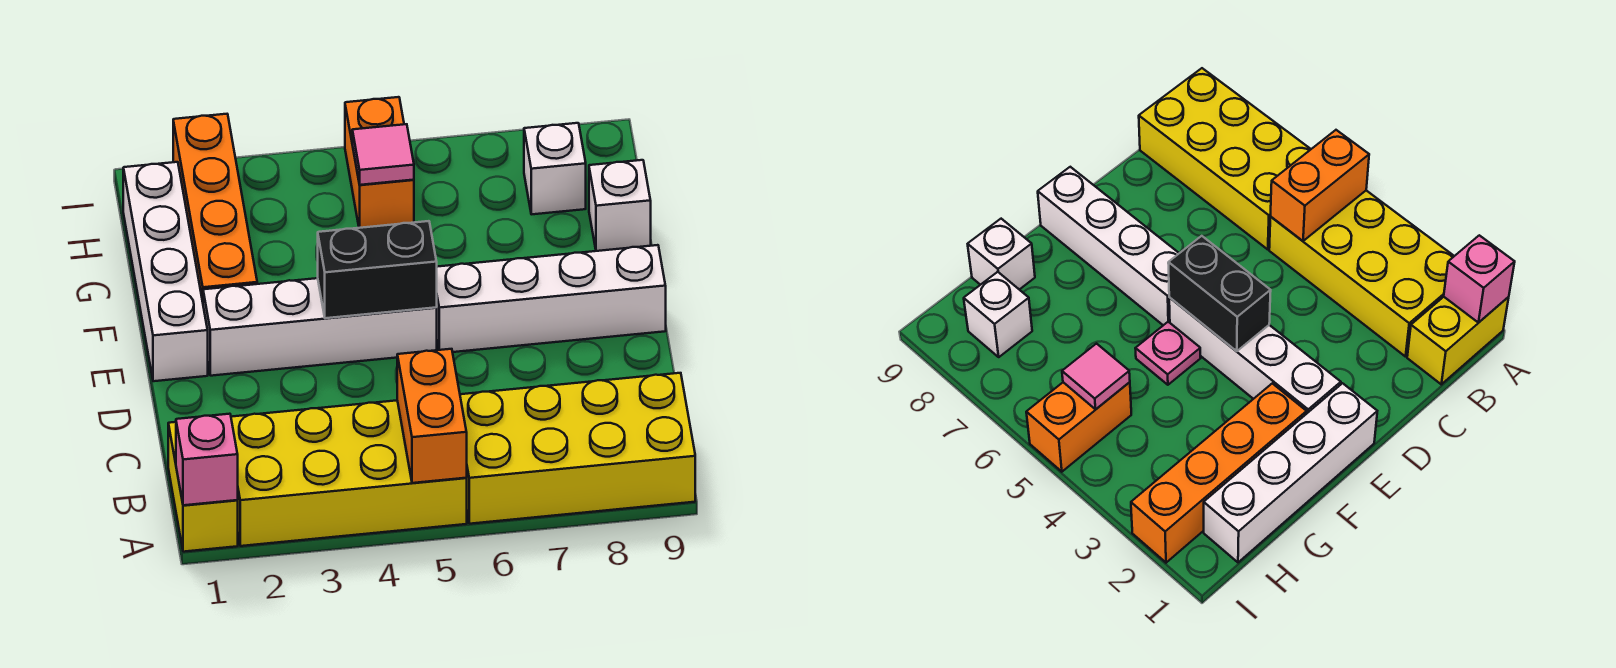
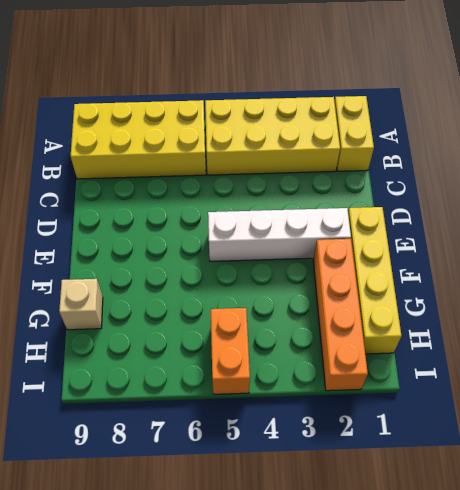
yellow brick E1:H1 level 1 -> white brick E1:H1 level 1
tan brick G9 level 1 -> white brick G9 level 1
none -> white brick E6:E9 level 1
none -> pink plate F5 level 1
none -> white brick H8 level 1

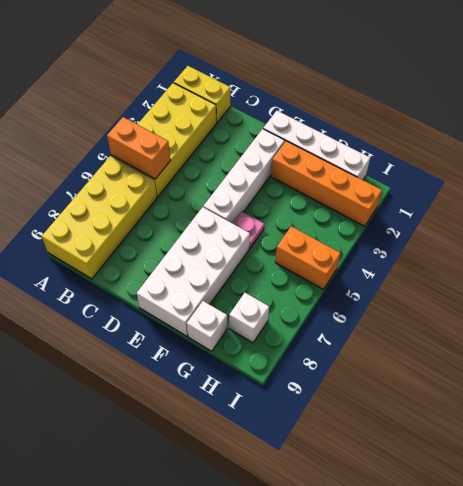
white brick E6:F9 level 1 -> white brick E6:E9 level 1
none -> pink brick A1 level 2
none -> black brick E4:E5 level 2
none -> pink tile H5 level 2

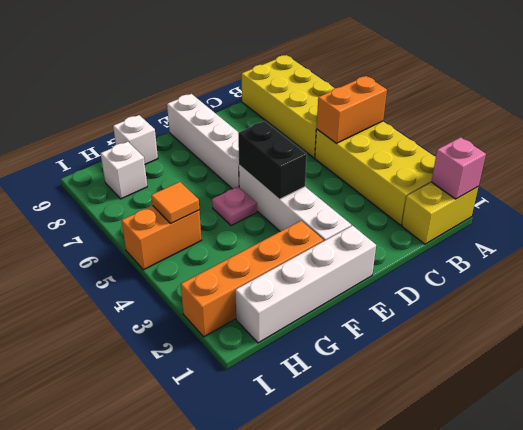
orange tile H5 level 2 -> pink tile H5 level 2

